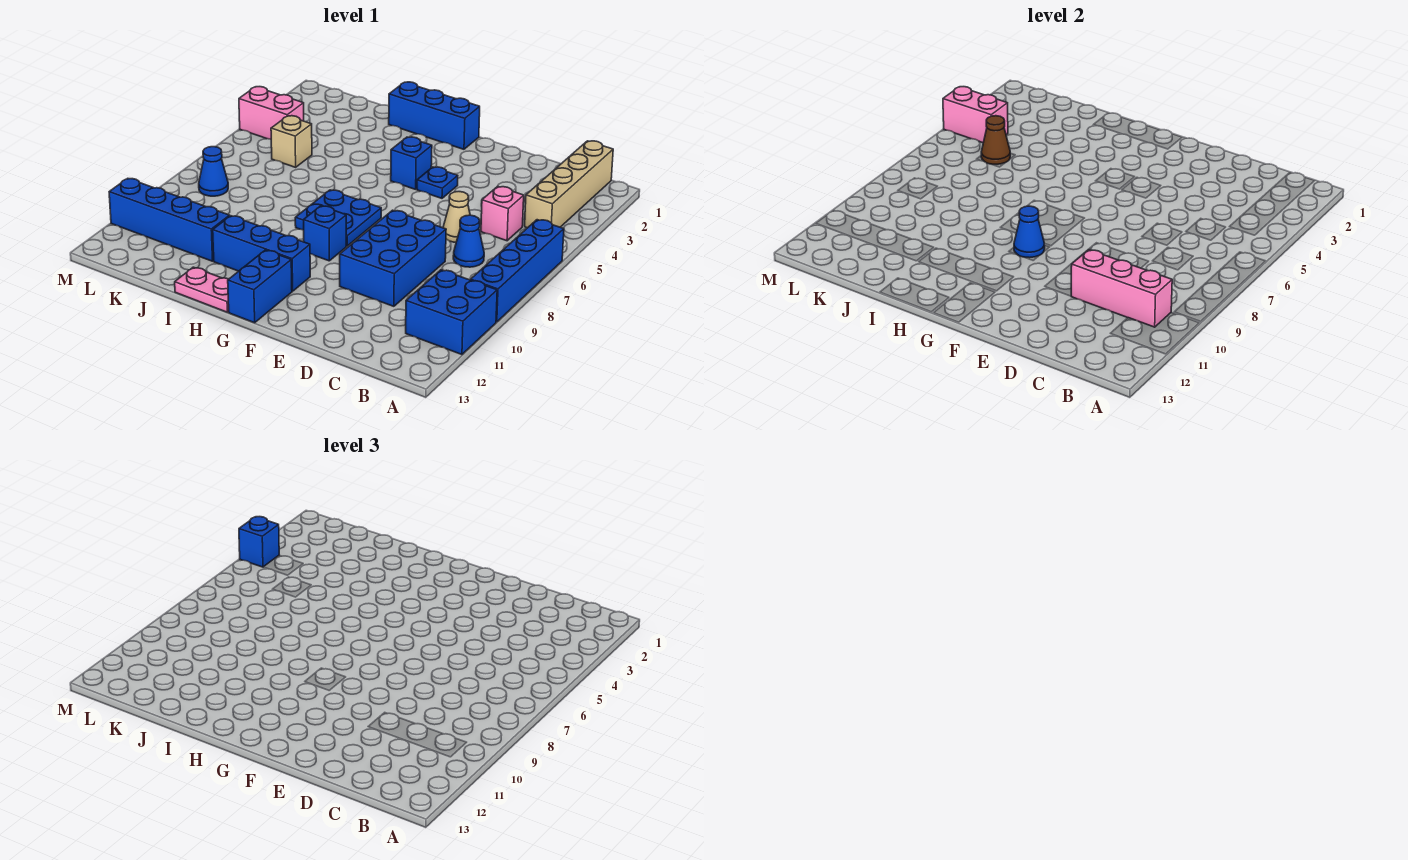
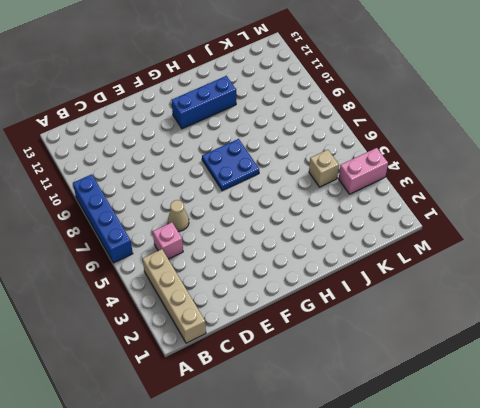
none -> blue brick A10:B11 level 1
none -> blue cone C7 level 1
none -> blue brick D8:E10 level 1

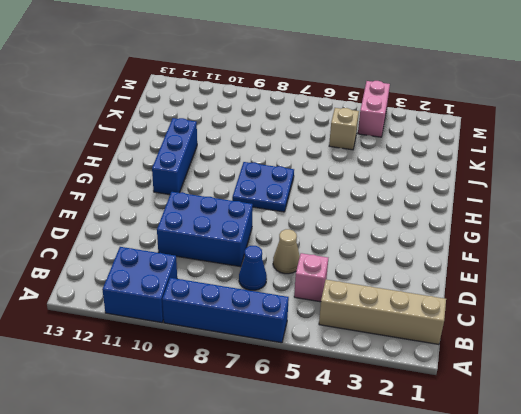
none -> blue plate F4 level 1
none -> blue brick G1:I1 level 1
none -> blue brick G4 level 1

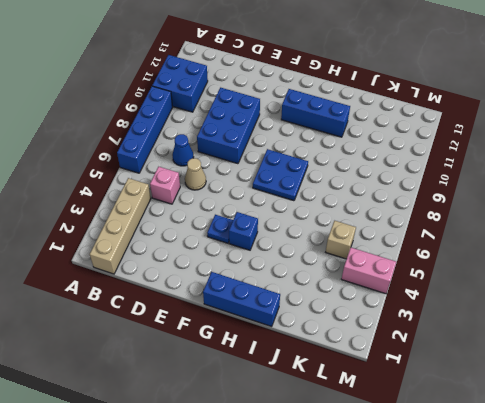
none -> blue brick G9 level 1
none -> blue brick G12:G13 level 1
none -> pink plate H13:I13 level 1

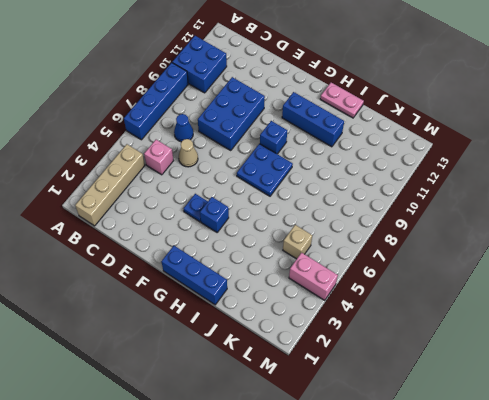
none -> blue brick G12:G13 level 1
none -> blue brick J11:M11 level 1
none -> blue cone L8 level 1

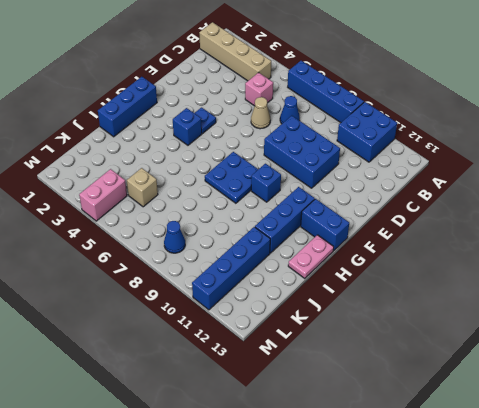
none -> pink brick B10:D10 level 2
none -> blue cone G9 level 2
none -> brown cone K5 level 2

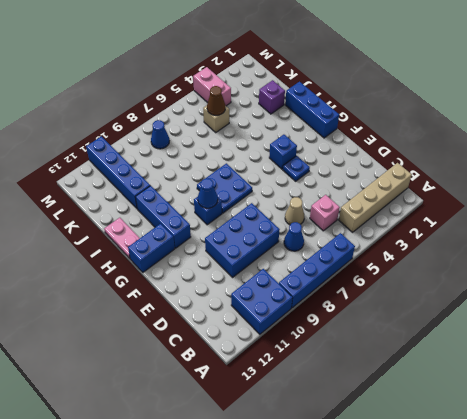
purple brick J2 level 1 -> none
none -> pink brick B10:D10 level 2
none -> pink brick L4:M4 level 2
none -> blue brick M4 level 3

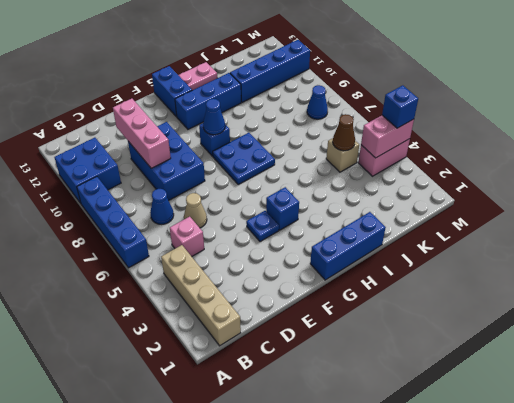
pink brick D9:D11 level 2 -> pink brick B10:D10 level 2

